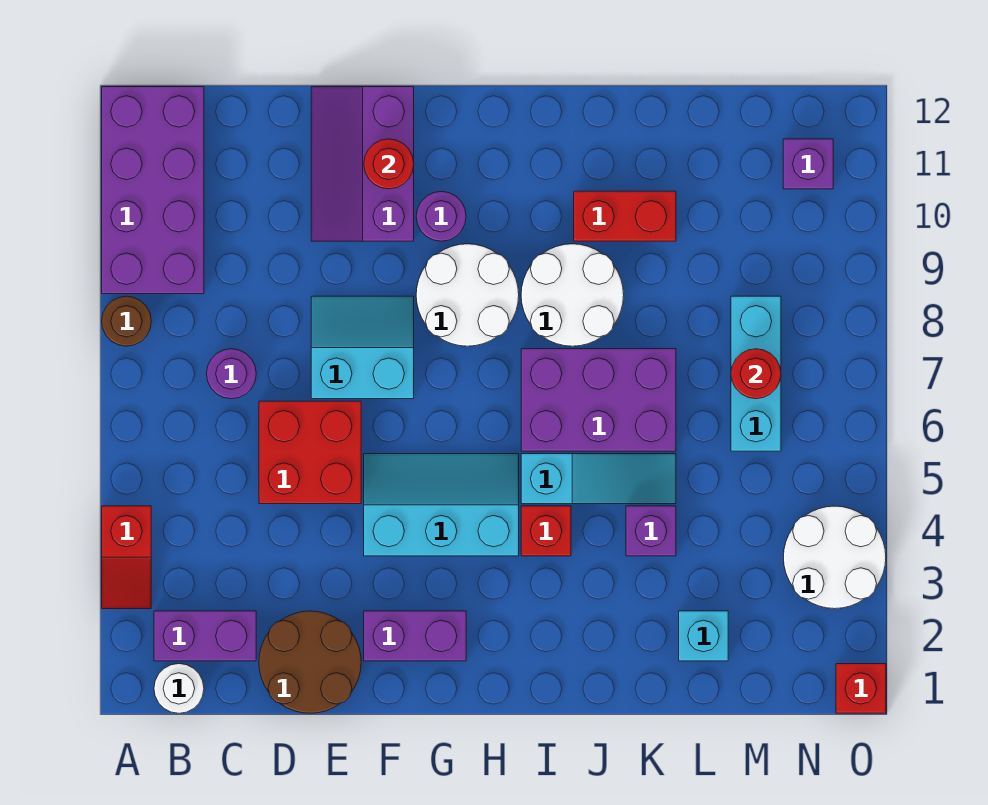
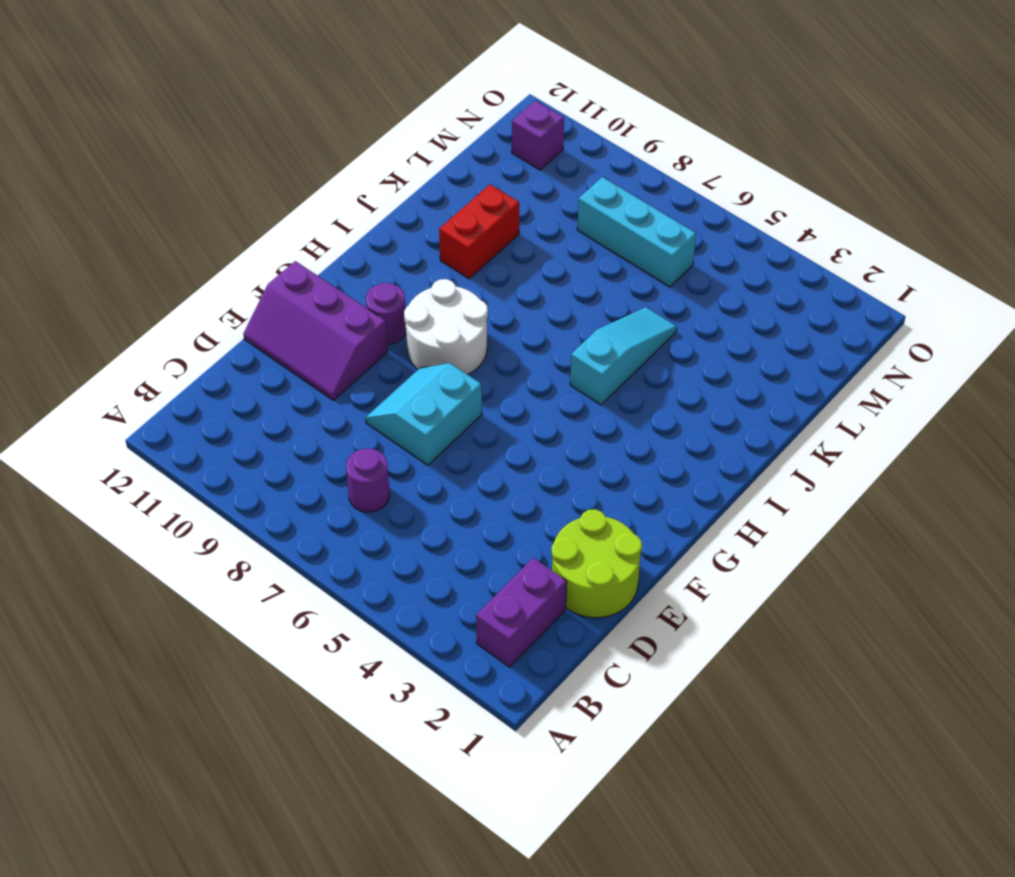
lime round brick D1:E2 level 1 -> brown round brick D1:E2 level 1
none -> red slope A3:A4 level 1 top 4
none -> brown round brick A8 level 1
none -> purple brick A9:B12 level 1

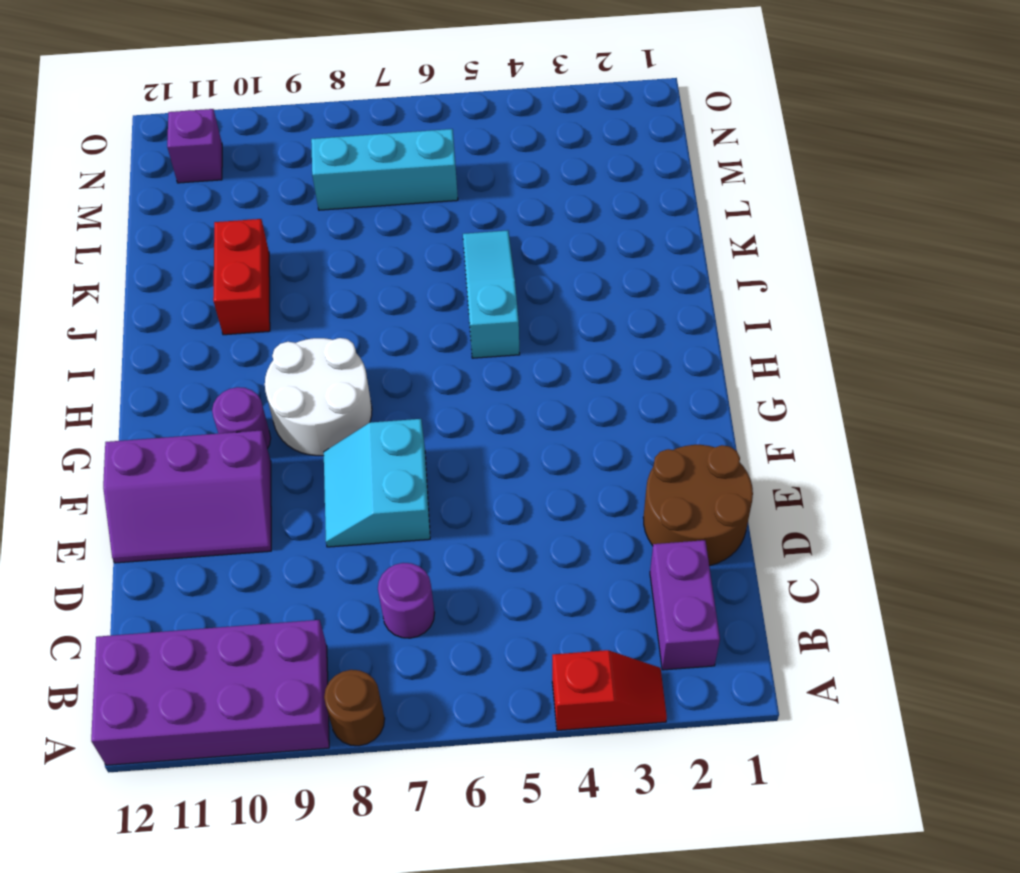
none -> white round brick B1 level 1
none -> red brick D5:E6 level 1
none -> purple brick F2:G2 level 1

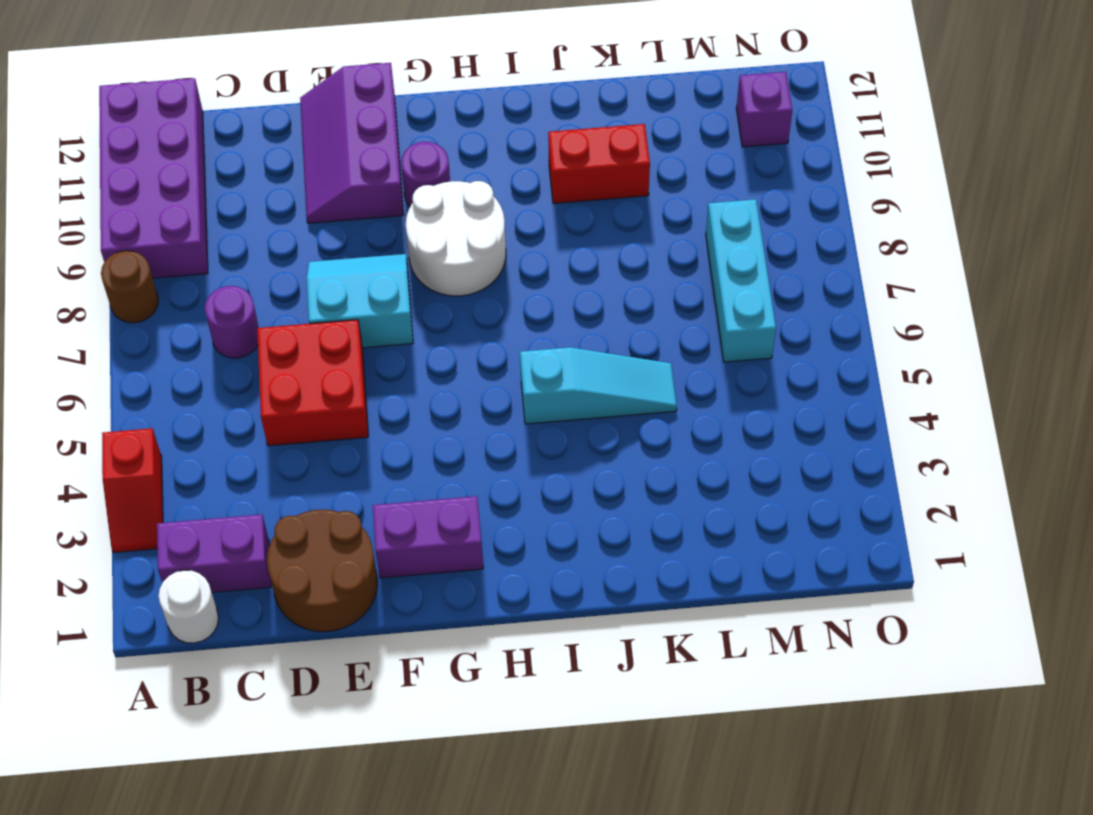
none -> cyan slope F4:H5 level 1 top 4
none -> red brick I4 level 1
none -> purple brick I6:K7 level 1

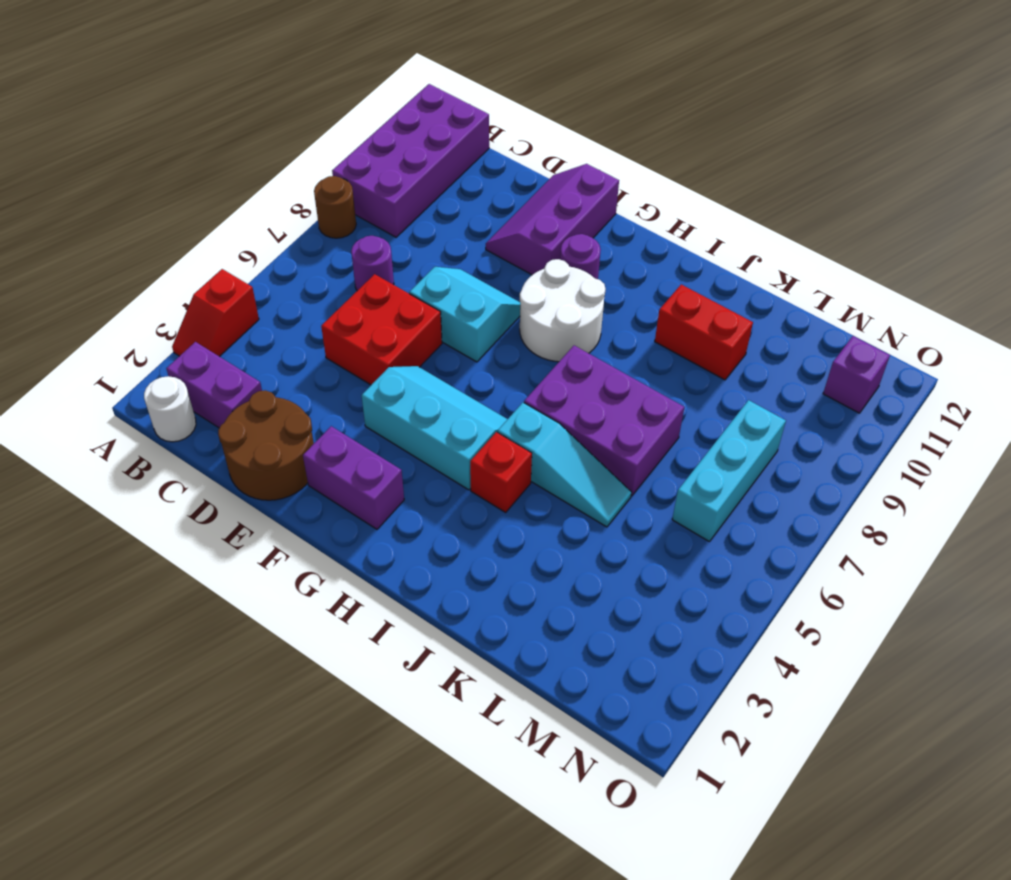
none -> white round brick I8:J9 level 1
none -> purple brick K4 level 1
none -> cyan brick L2 level 1

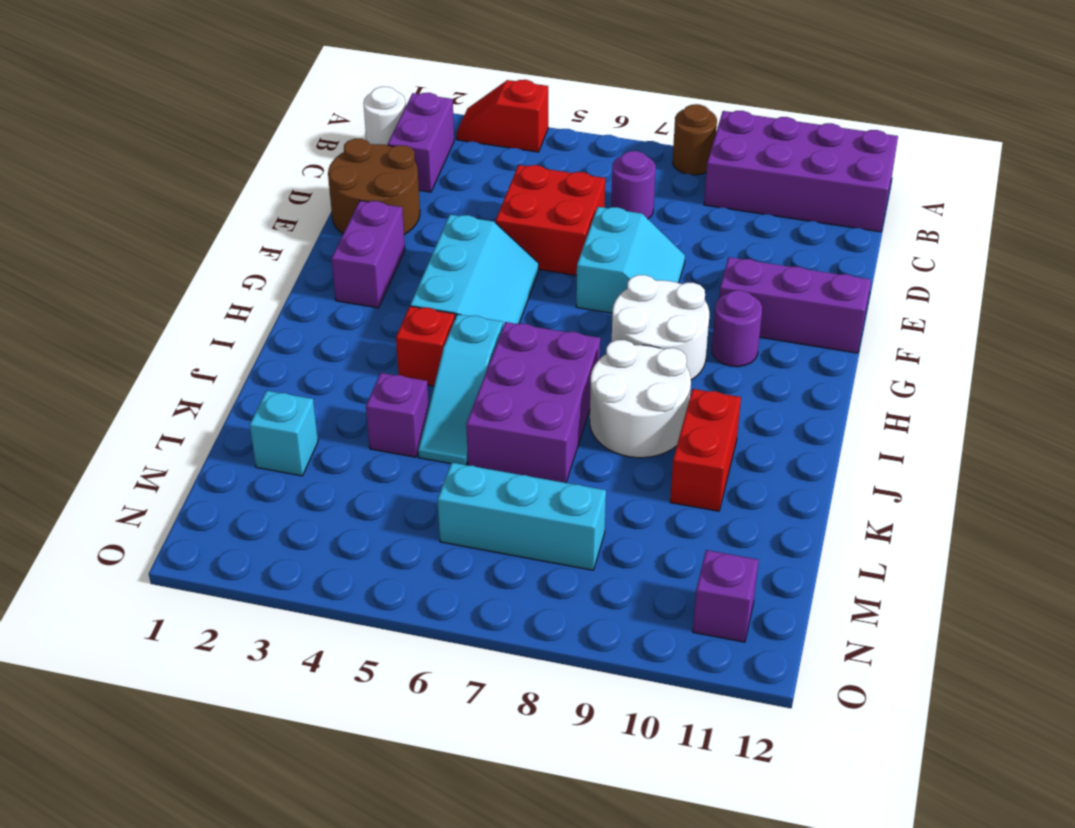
none -> white round brick N3:O4 level 1
none -> red brick O1 level 1
none -> red round brick F11 level 2

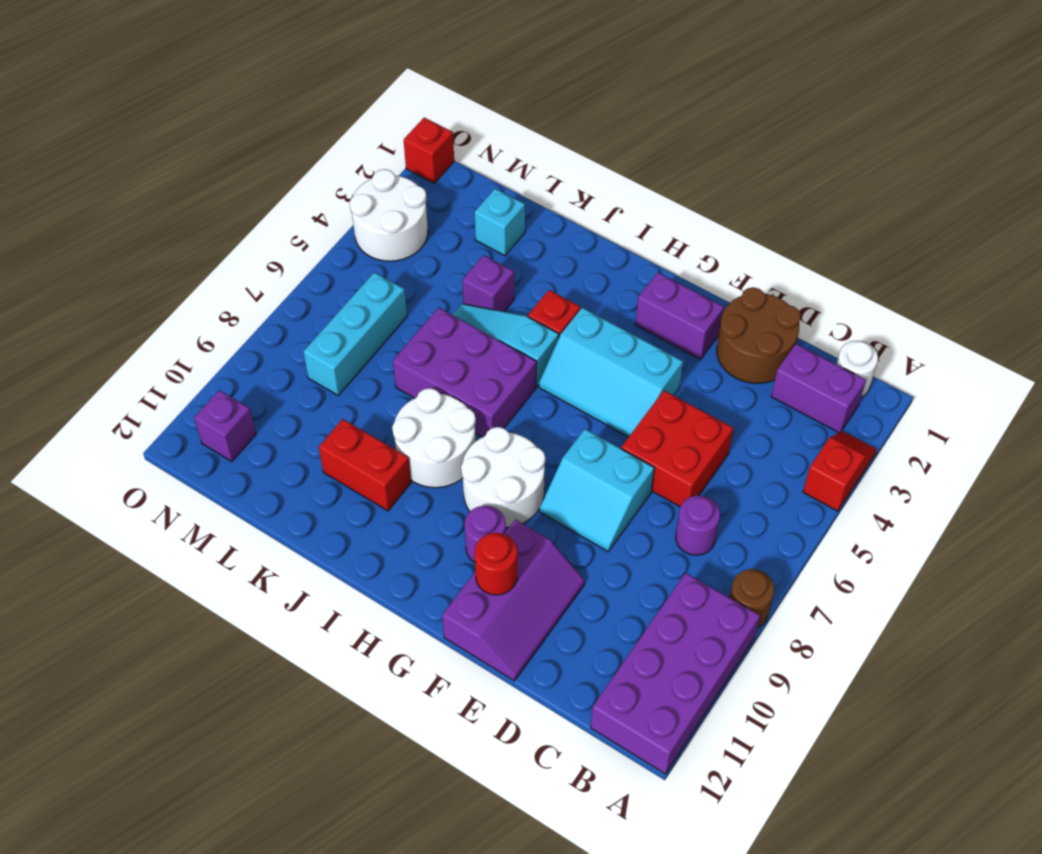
none -> red round brick M7 level 2

